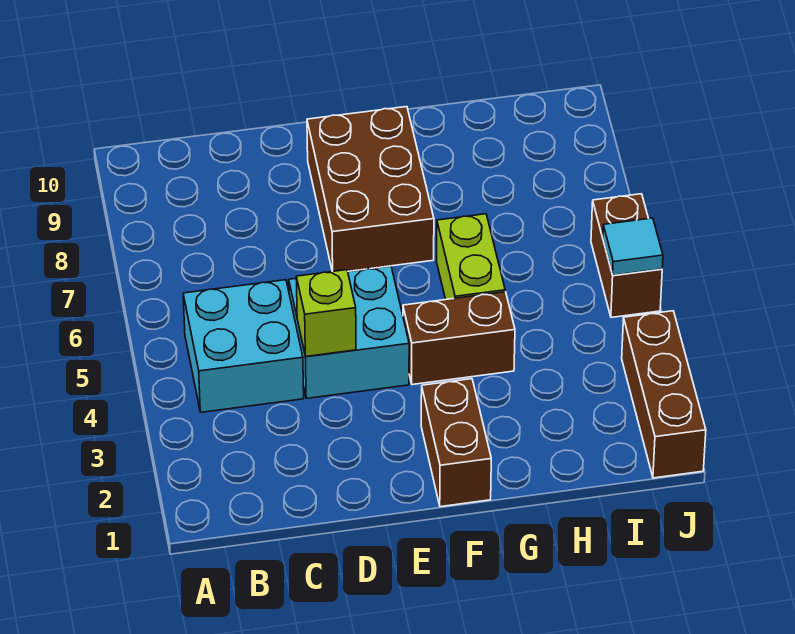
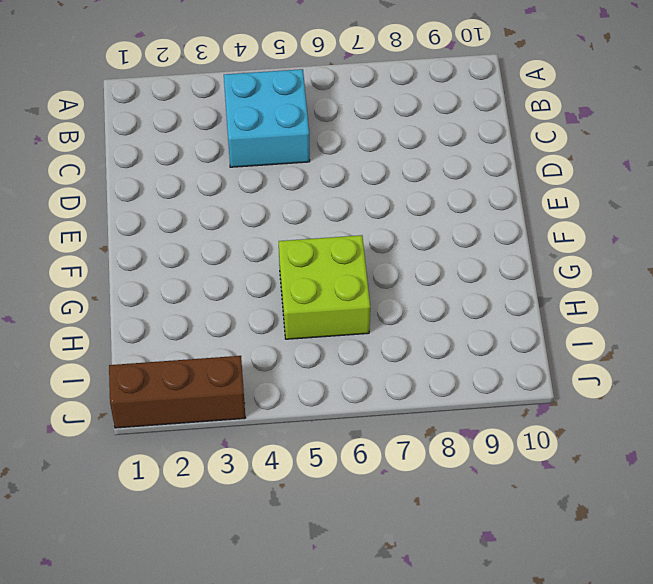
lime brick G5:H6 level 1 -> lime brick G5:G6 level 1
none -> cyan brick D4:E5 level 1
none -> brown brick E7:F9 level 1

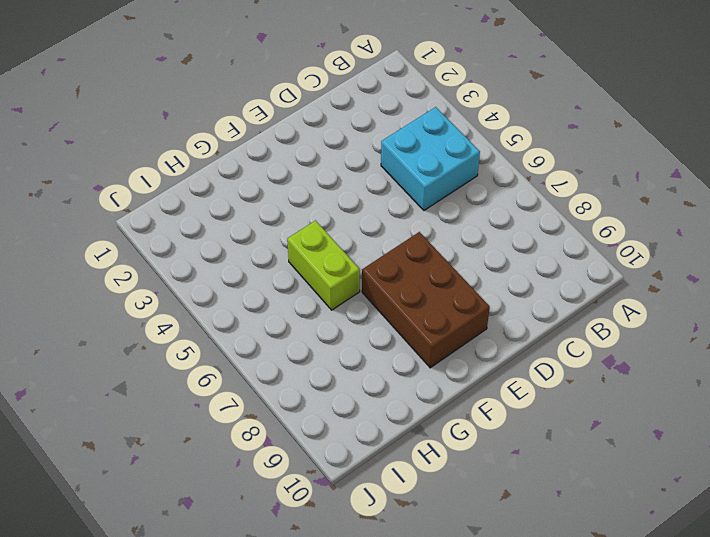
none -> cyan brick D4:E5 level 1
none -> brown brick F1:F2 level 1

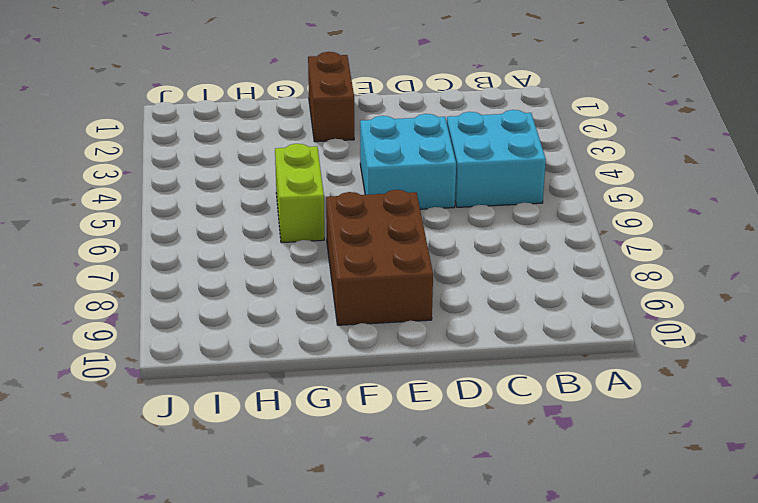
none -> brown brick F4:G4 level 1
none -> brown brick J1:J3 level 1

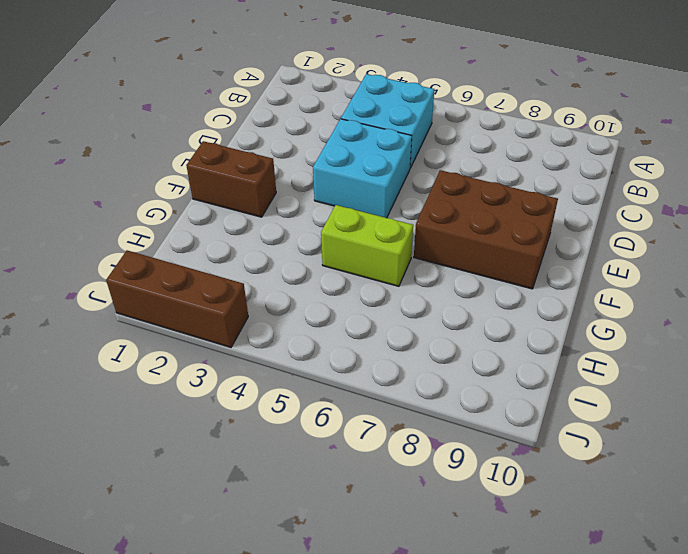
none -> brown brick F4:G4 level 1
none -> brown brick J5:J6 level 1

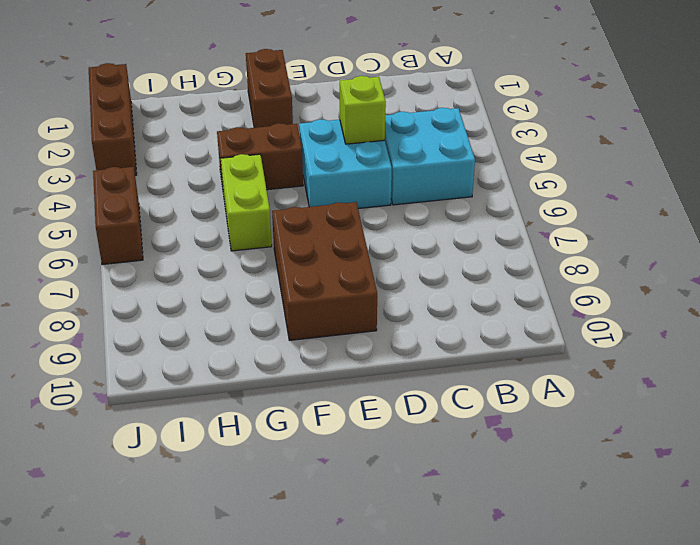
none -> cyan tile J5 level 2

